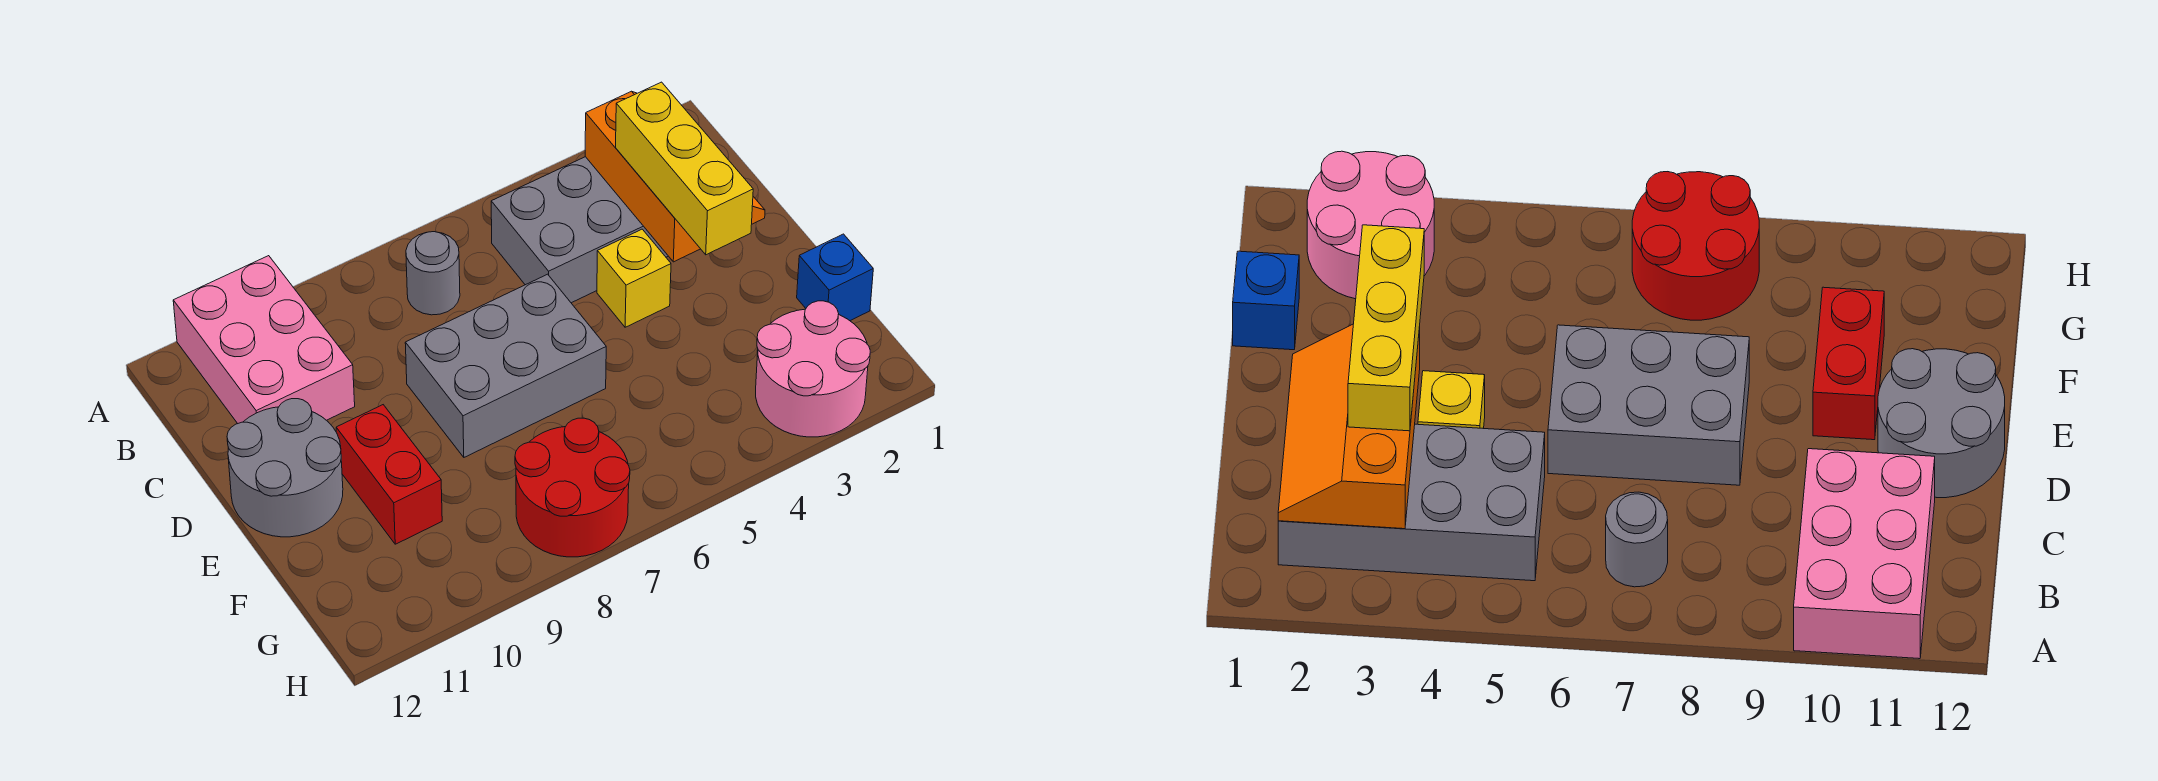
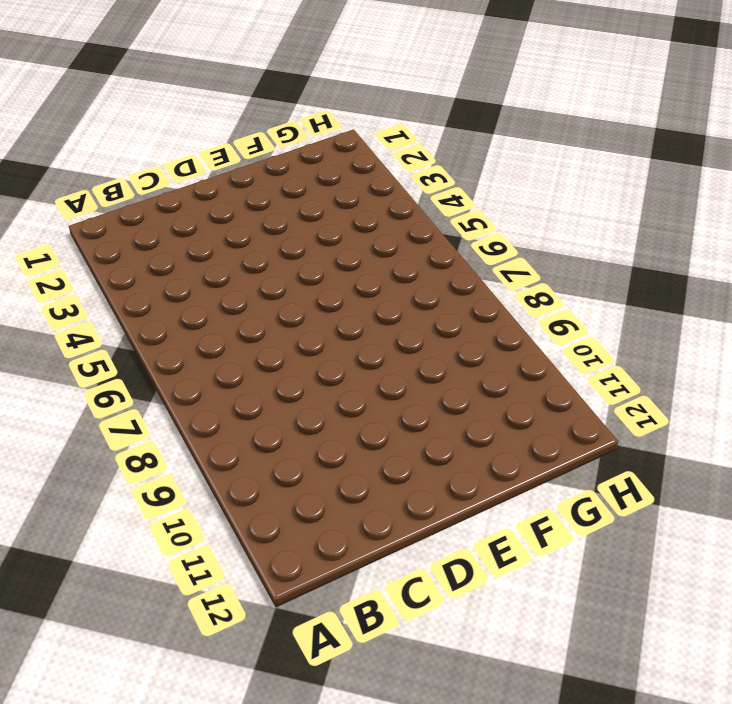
none -> pink brick A10:C11 level 1
none -> grey brick B2:C5 level 1
none -> grey round brick B7 level 1

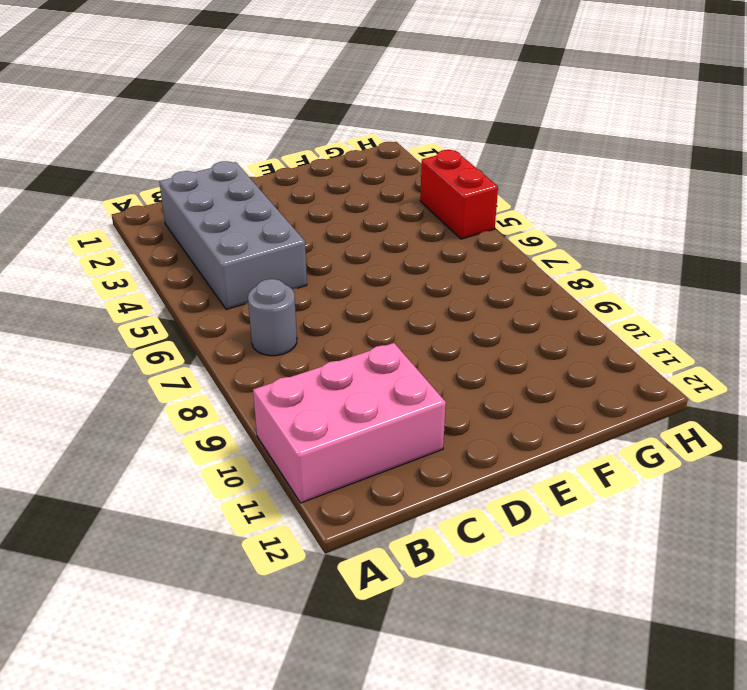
red brick H4:H5 level 1 -> red brick E10:F10 level 1
none -> yellow brick D4 level 1
none -> grey brick D6:E8 level 1
none -> grey round brick D11:E12 level 1

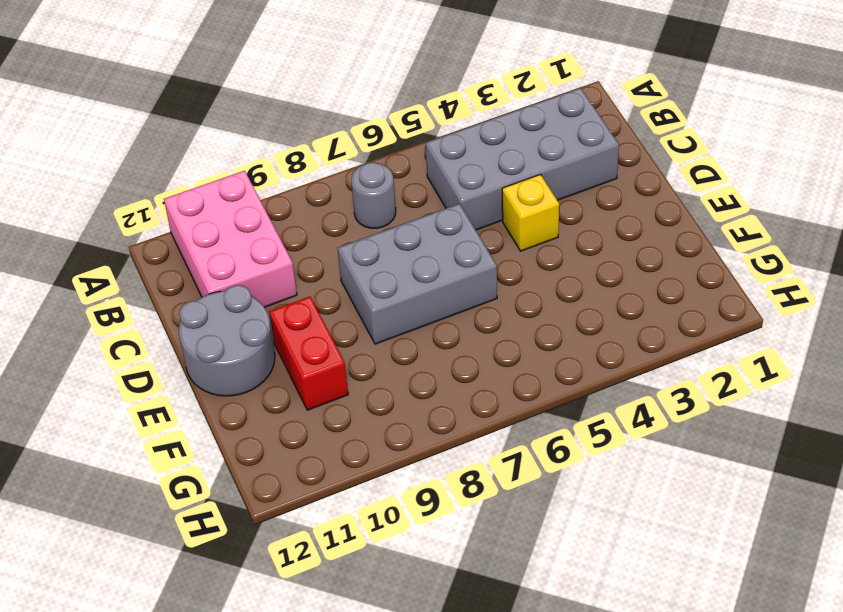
none -> blue brick F1 level 1
none -> pink round brick G2:H3 level 1
none -> red round brick G7:H8 level 1

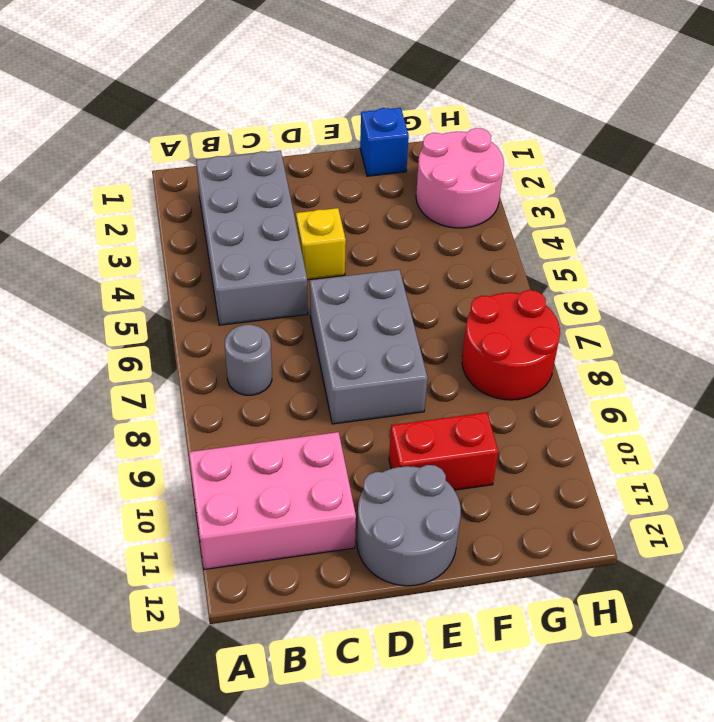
none -> orange slope B2:D3 level 2 top 3
none -> yellow brick C3:E3 level 3

